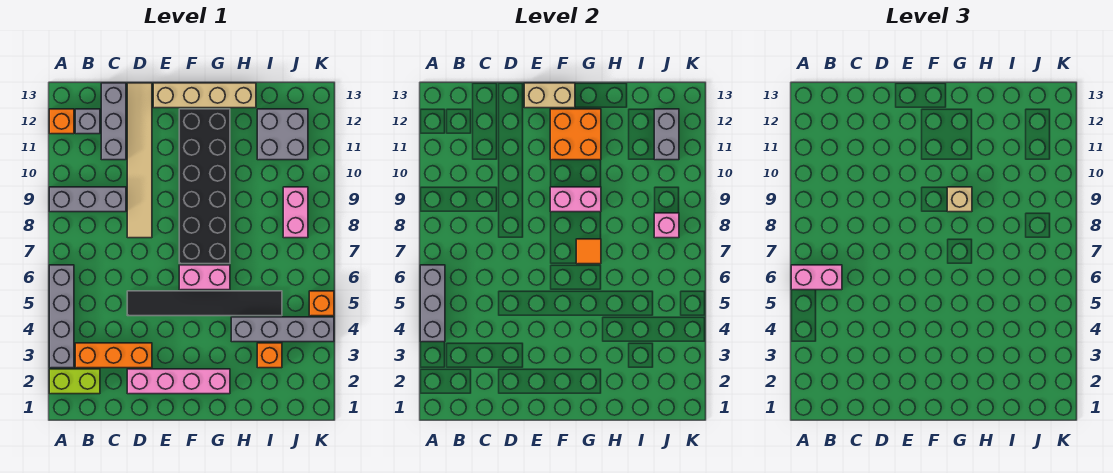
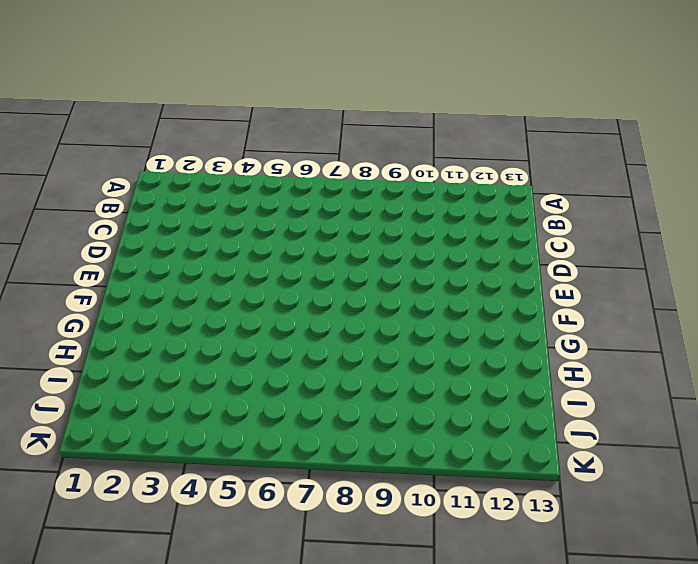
none -> lime brick A2:B2 level 1
none -> grey brick A3:A6 level 1
none -> grey brick A9:C9 level 1

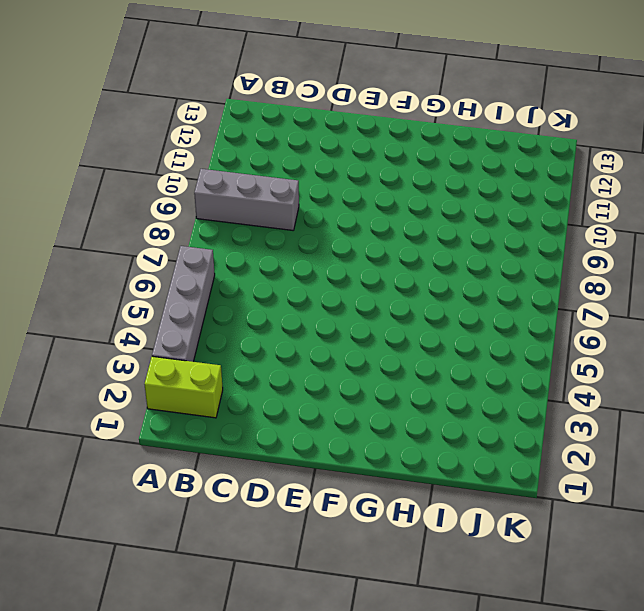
none -> orange brick A12 level 1
none -> orange brick B3:D3 level 1
none -> grey brick B12 level 1

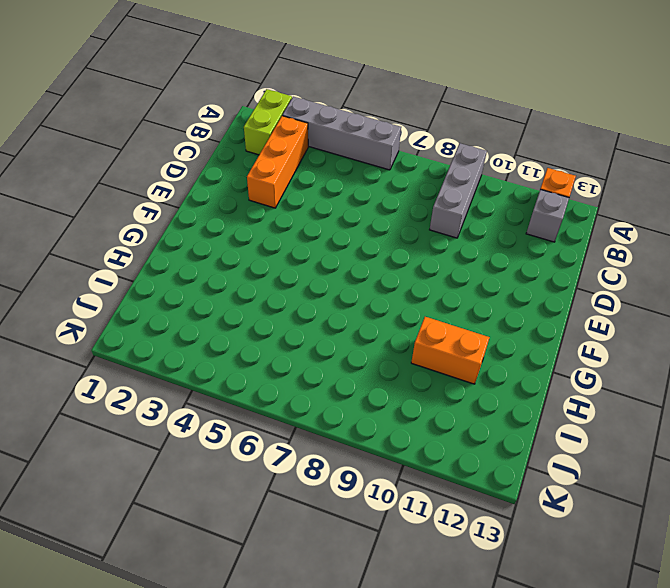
orange brick H10:H11 level 1 -> none
none -> grey brick C11:C13 level 1
none -> pink brick D2:G2 level 1
none -> black tile D5:I5 level 1

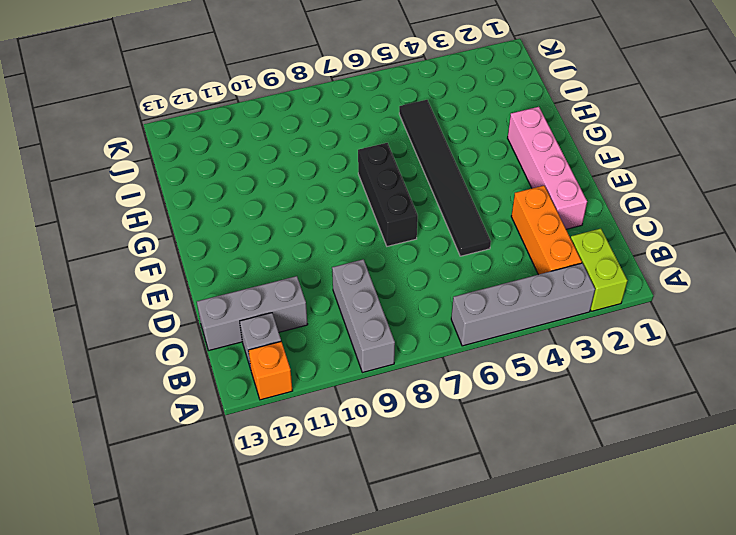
black brick E7:G7 level 1 -> black brick F7:G12 level 1
none -> tan tile D8:D13 level 1
none -> tan brick E13:H13 level 1
none -> pink brick F6:G6 level 1

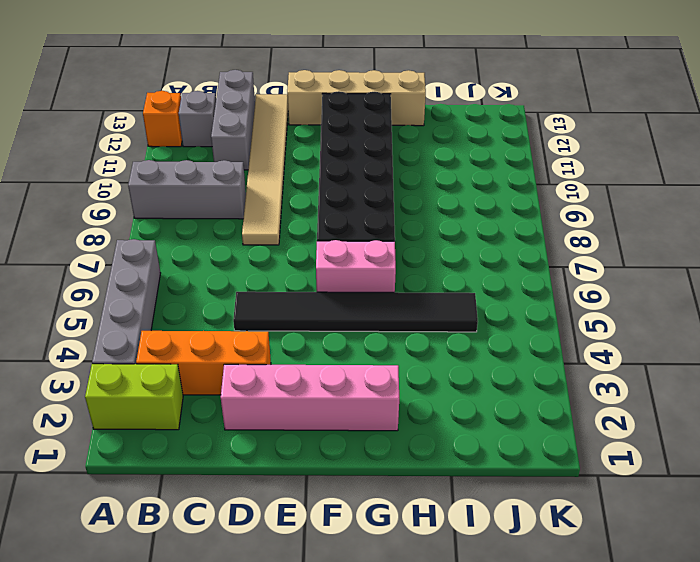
none -> grey brick H4:K4 level 1
none -> orange brick I3 level 1
none -> grey brick I11:J12 level 1

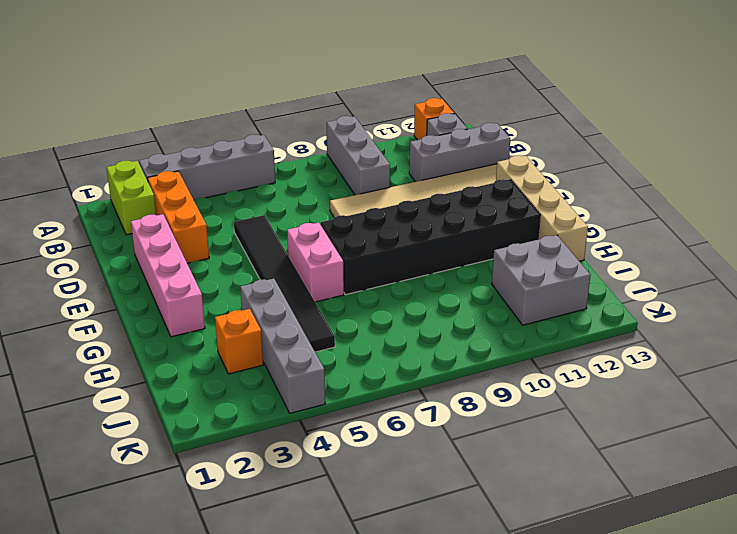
none -> pink brick J8:J9 level 1
none -> orange brick K5 level 1
none -> grey brick A4:A6 level 2

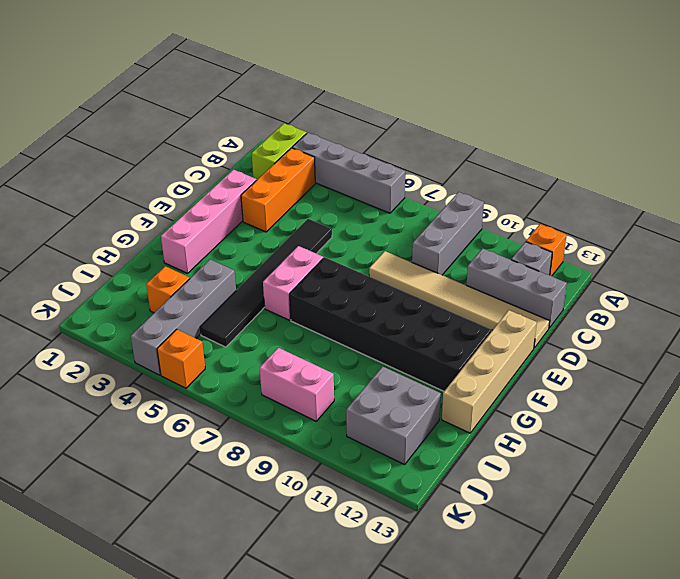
none -> grey brick A4:A6 level 2
none -> tan brick E13:F13 level 2
none -> pink brick F9:G9 level 2

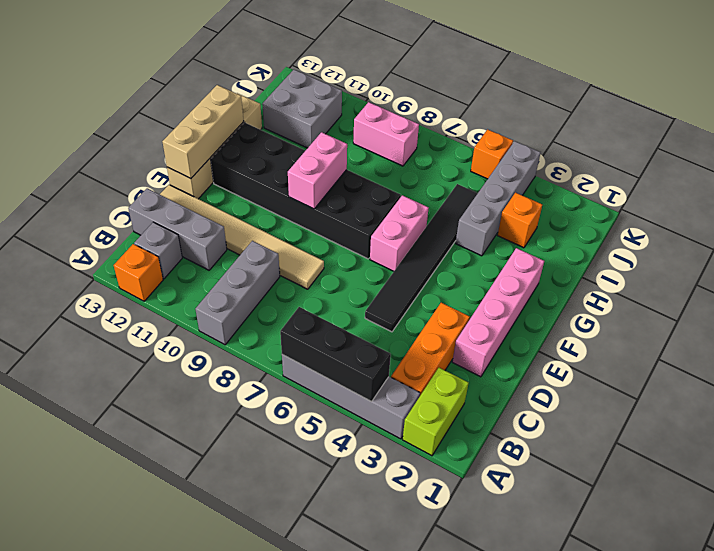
black brick A4:A6 level 2 -> grey brick A4:A6 level 2
tan brick E13:G13 level 2 -> tan brick E13:F13 level 2
none -> orange brick F11:G12 level 2
none -> orange tile G7 level 2
none -> pink brick J8 level 2

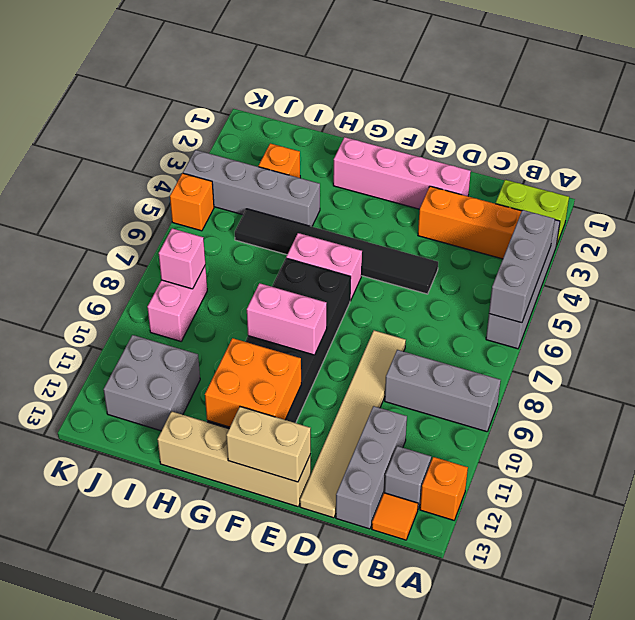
orange tile B13 level 1 -> orange tile G7 level 2
none -> grey brick J11:J12 level 2
none -> pink brick A6:B6 level 3
none -> tan brick G9 level 3

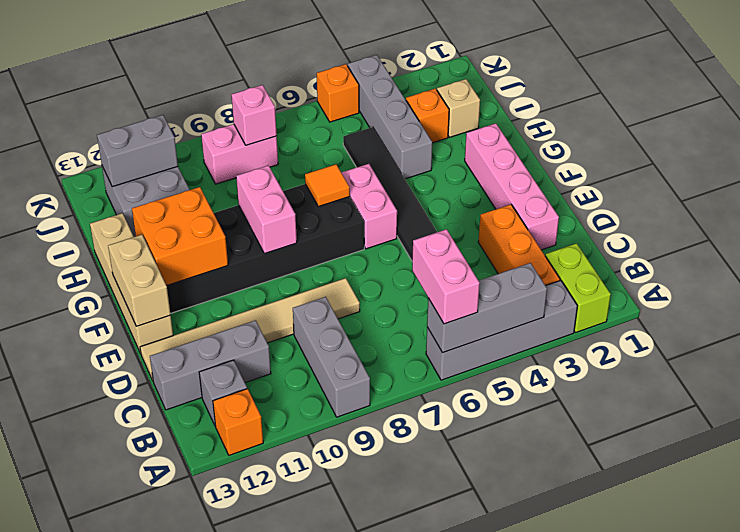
tan brick I2 level 1 -> tan brick G9 level 3

